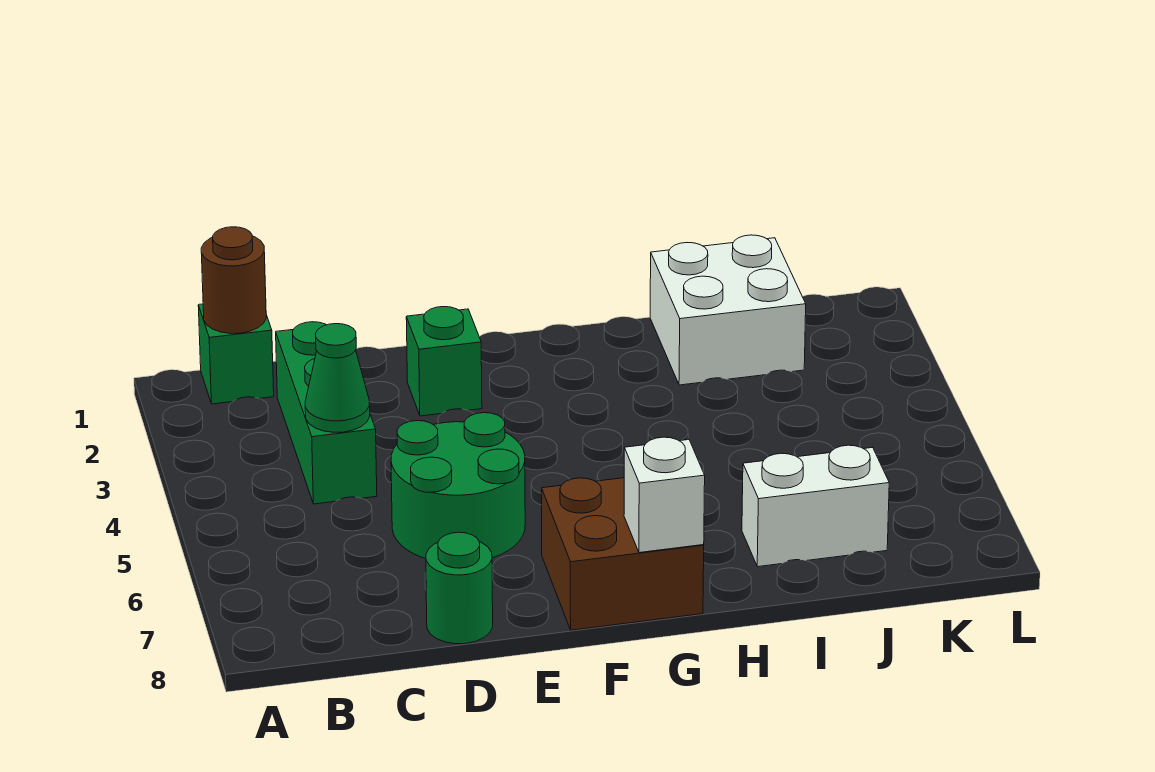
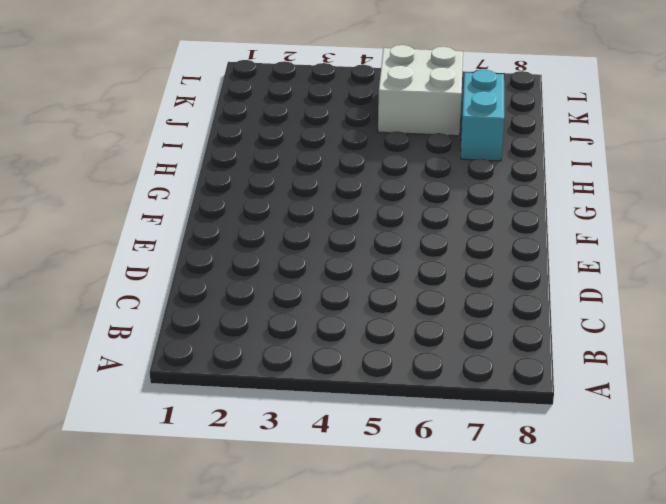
cyan brick I7:J7 level 1 -> white brick I7:J7 level 1
white brick J5:K6 level 1 -> white brick I1:J2 level 1
none -> green brick B1 level 1
none -> green brick C2:C4 level 1

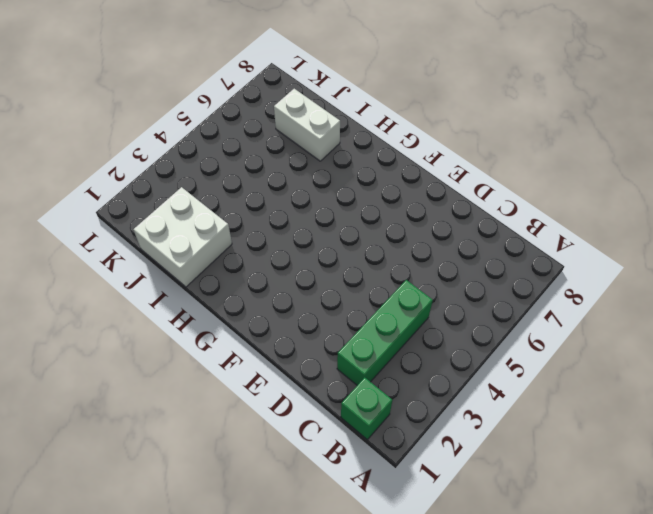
none -> green round brick D5:E6 level 1
none -> green round brick D8 level 1

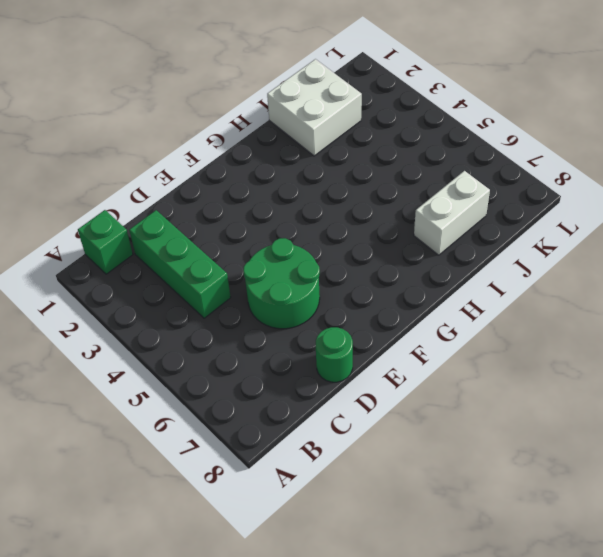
none -> green brick E2 level 1
none -> brown brick F7:G8 level 1

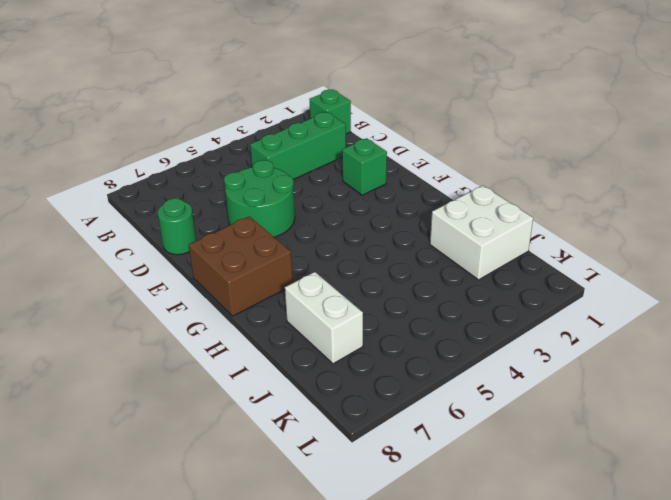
none -> brown round brick B1 level 2
none -> green cone C4 level 2

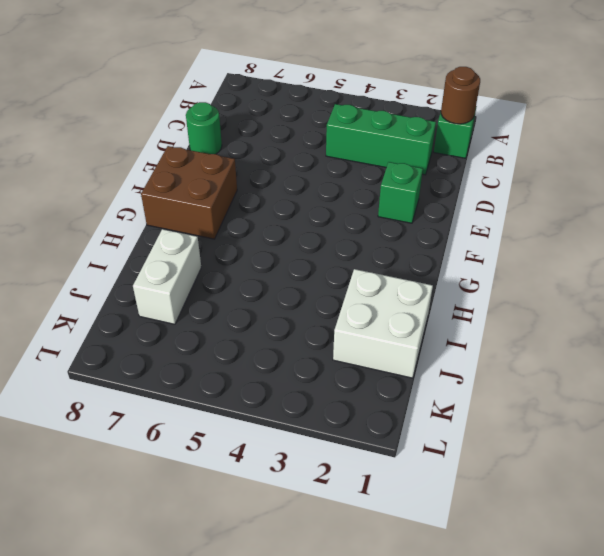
none -> green round brick D5:E6 level 1
none -> green cone C4 level 2

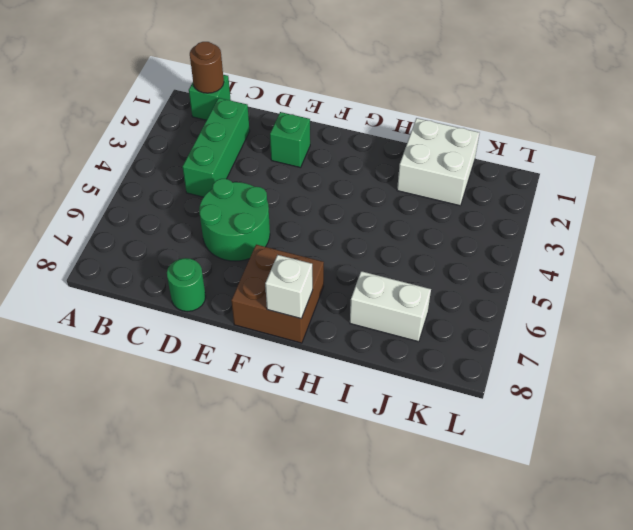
none -> green cone C4 level 2

